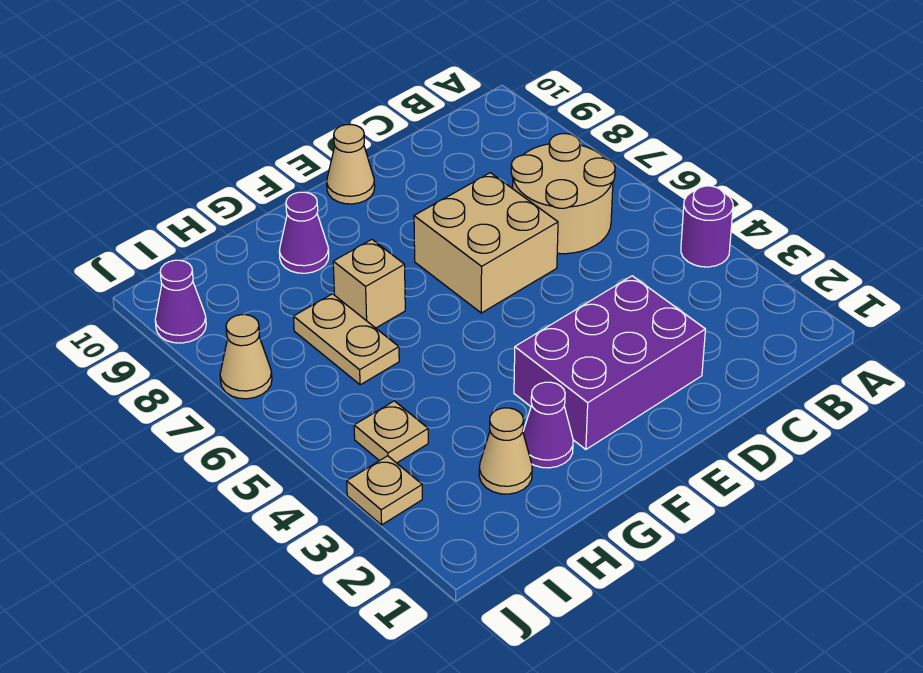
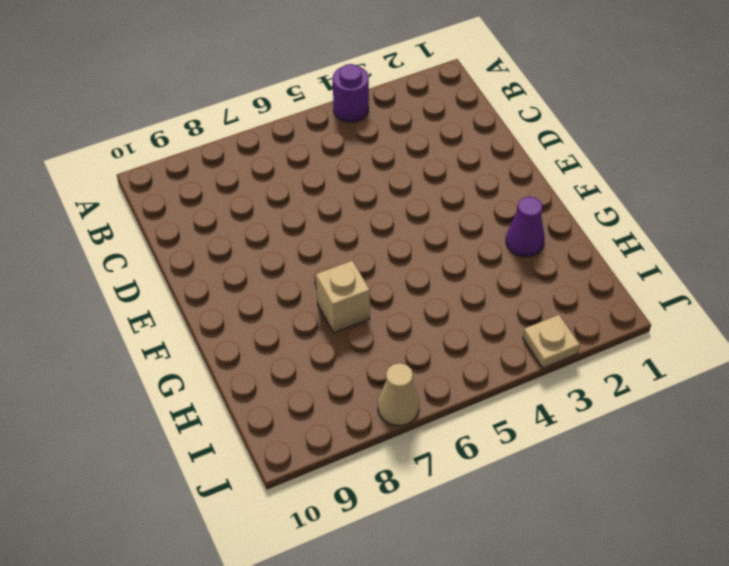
none -> tan round brick B6:C7 level 1
none -> purple brick D2:F3 level 1
none -> tan brick D6:E7 level 1

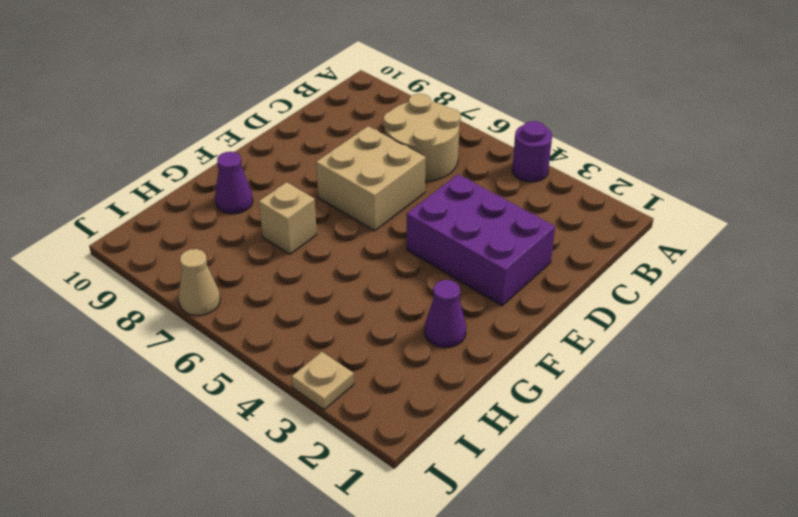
purple brick D2:E4 level 1 -> purple brick D2:F3 level 1
none -> tan cone E10 level 1
none -> tan cone H2 level 1
none -> tan plate H6:H7 level 1

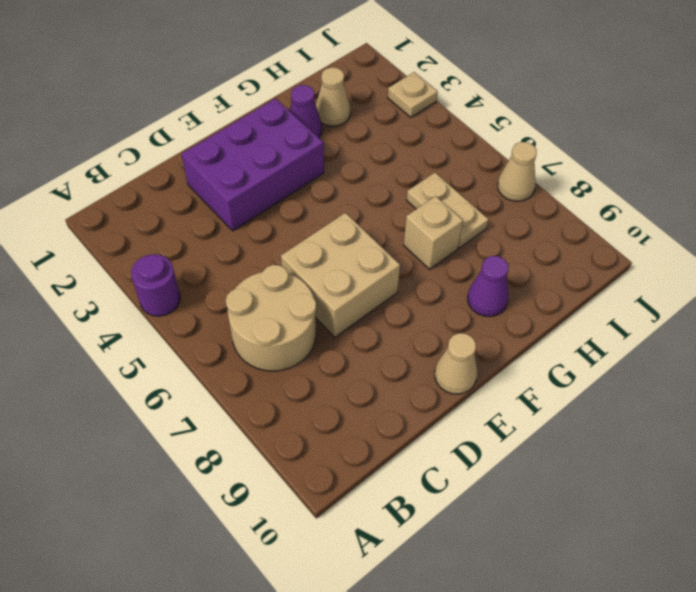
none -> tan plate I4 level 1
none -> purple cone J9 level 1

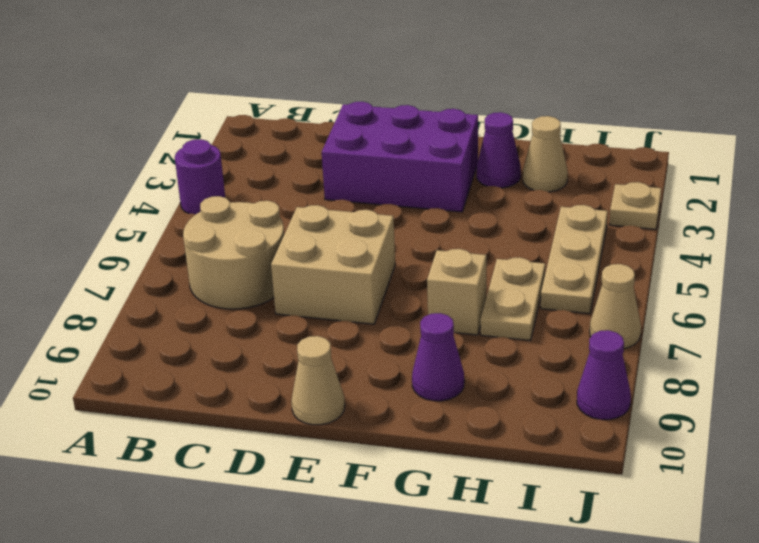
tan plate I4:I6 level 1 -> tan plate I4 level 1

